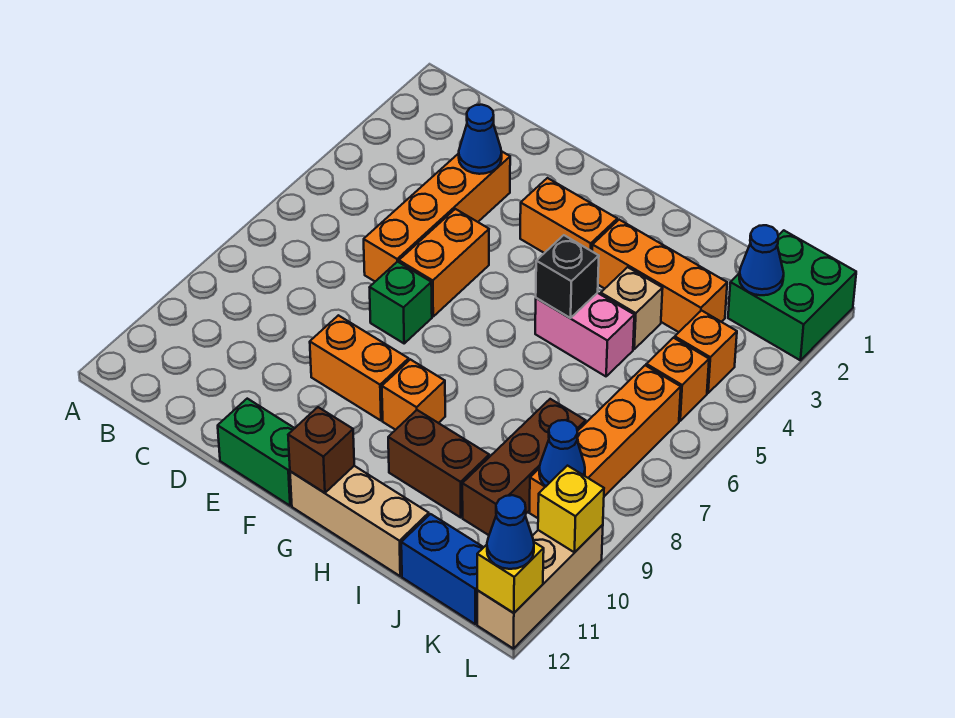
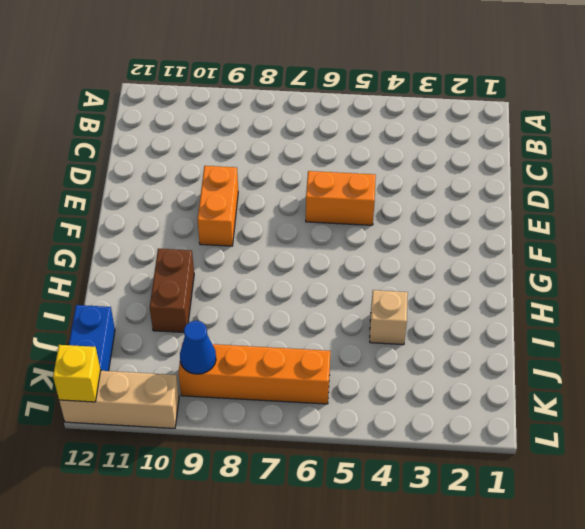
none -> orange brick D3:D6 level 1
none -> green brick E7 level 1
none -> green brick E12:F12 level 1

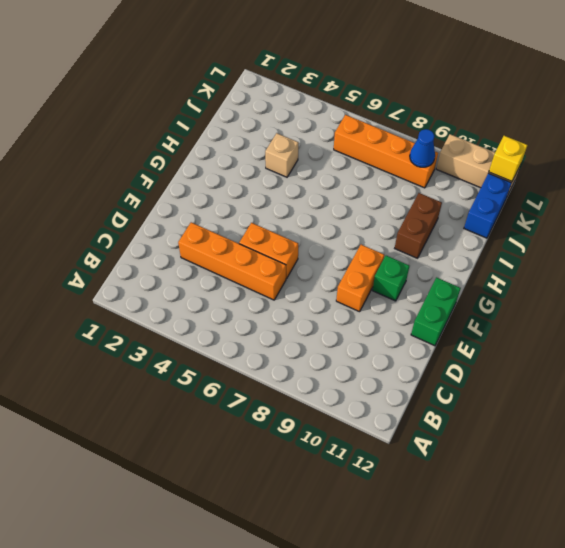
green brick F10 level 1 -> green brick E7 level 1
none -> orange brick F3:G3 level 1
none -> orange brick G9 level 1
none -> tan brick G12:I12 level 1

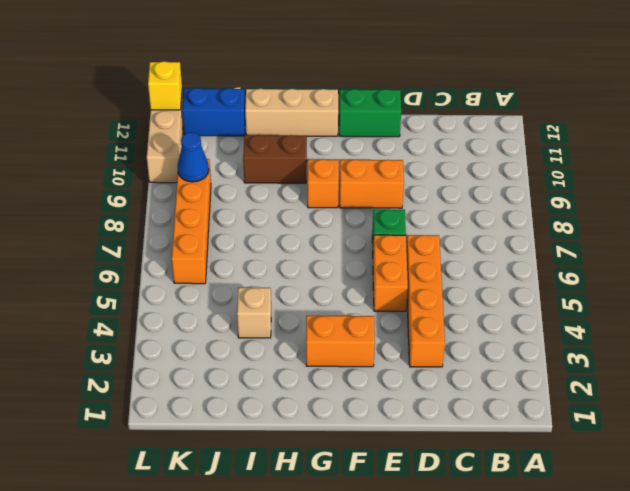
none -> orange brick H3:J3 level 1
none -> pink brick H5:I5 level 1
none -> brown brick J8:J10 level 1

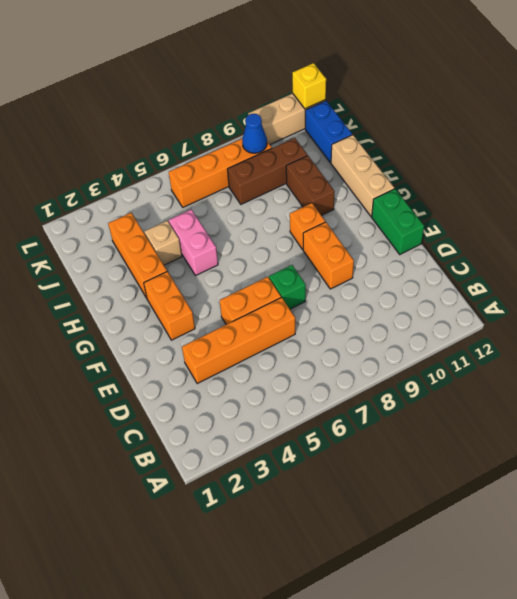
none -> green brick K1:L2 level 1
none -> orange brick K4 level 1
none -> orange brick K5 level 1

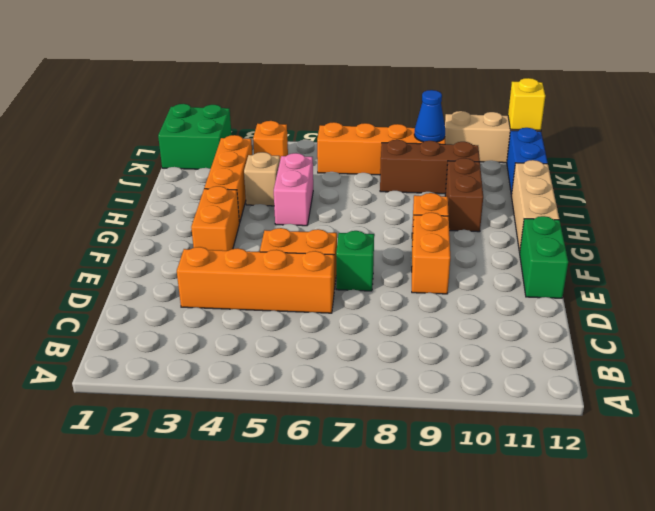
none -> orange brick K5 level 1
none -> blue cone D3 level 2
none -> brown brick G12 level 2

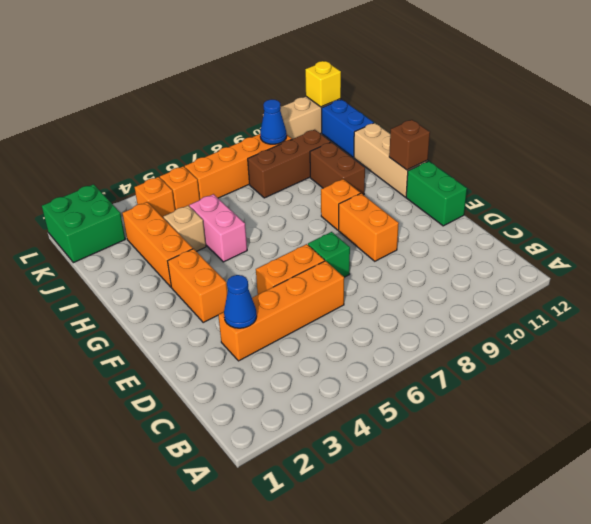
none -> black brick H5 level 2
none -> blue cone K2 level 2
none -> yellow brick L10 level 2

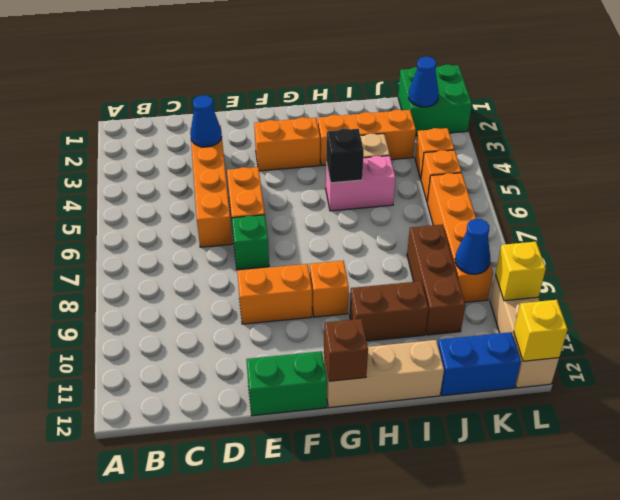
none -> blue cone L12 level 3

